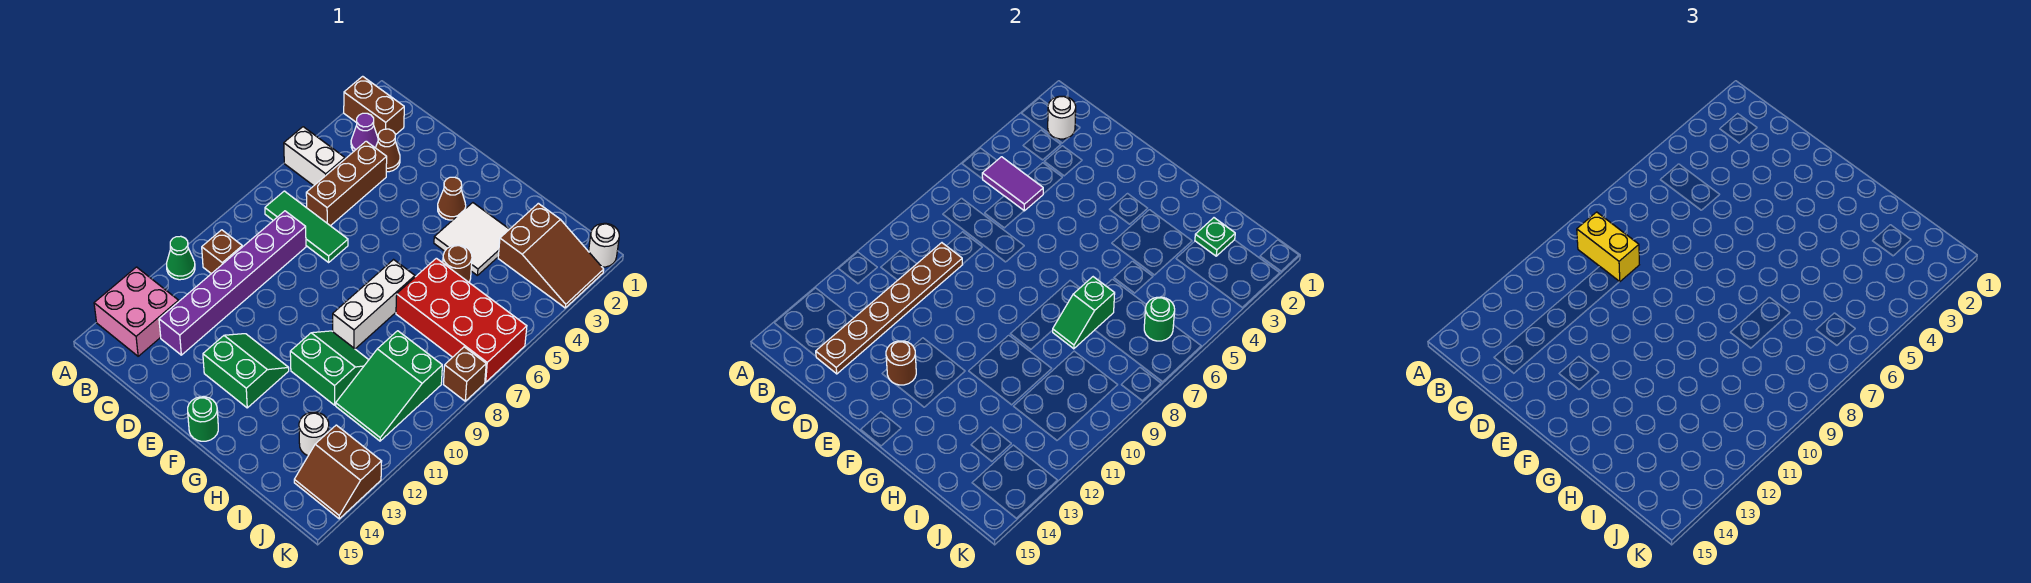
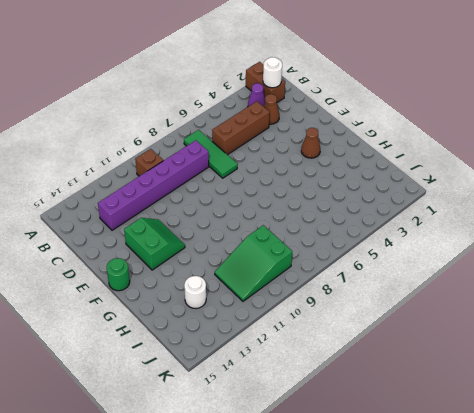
none -> white brick A5:B5 level 1
none -> green cone A11 level 1
none -> pink brick A13:B14 level 1
none -> white tile G3:H4 level 1

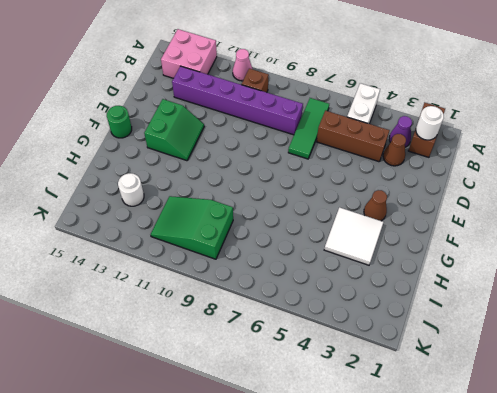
pink cone A11 level 1 -> green cone A11 level 1
none -> white brick G7:G9 level 1
none -> green slope G10:H11 level 1 top 11
none -> brown round brick H5 level 1
none -> red brick H6:K7 level 1

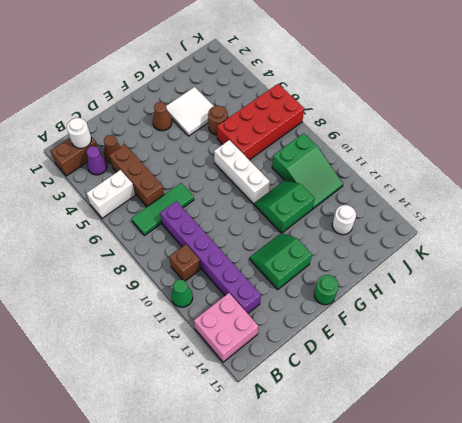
none -> brown slope I2:K3 level 1 top I
none -> brown slope J13:K14 level 1 top 13
none -> white round brick K1 level 1
none -> brown brick K8 level 1

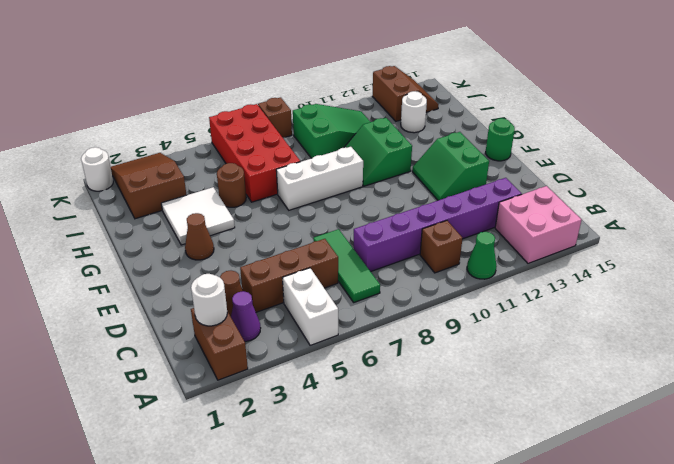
none -> purple tile B5:C5 level 2
none -> brown plate C9:C14 level 2
none -> brown round brick E13 level 2
none -> green slope H7:H8 level 2 top 7

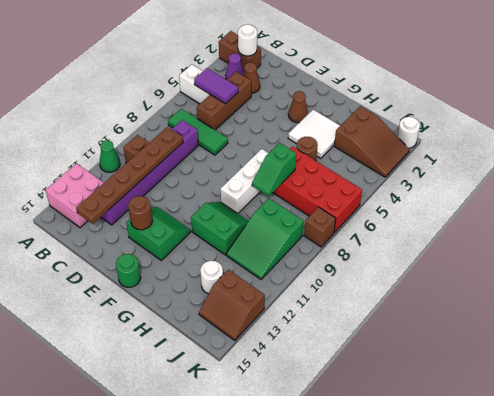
none -> green plate I2 level 2
none -> green round brick J6 level 2
none -> yellow brick B9:C9 level 3

